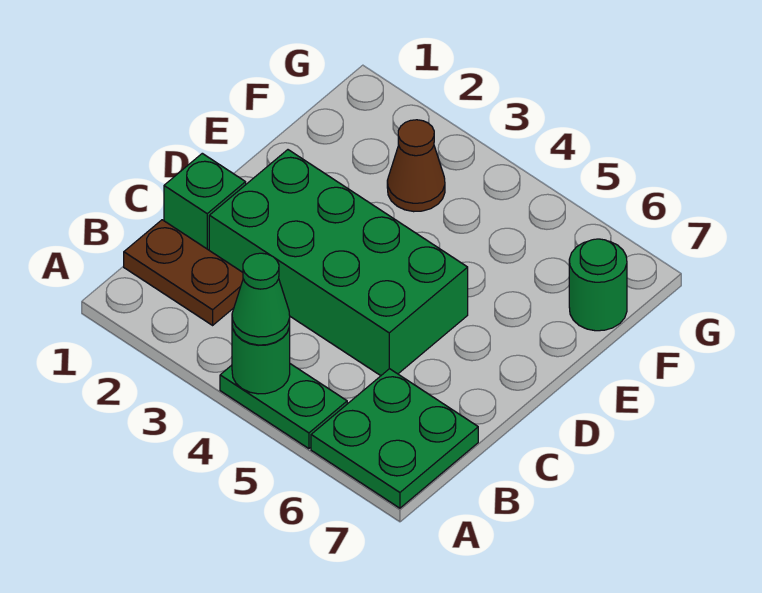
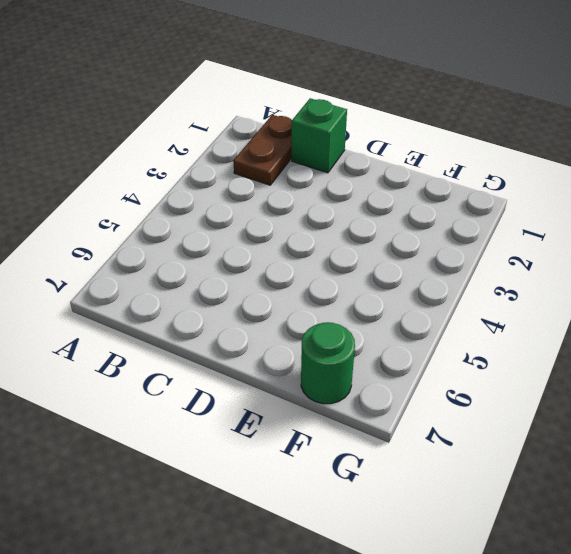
none -> green plate A4:A5 level 1
none -> green plate A6:B7 level 1

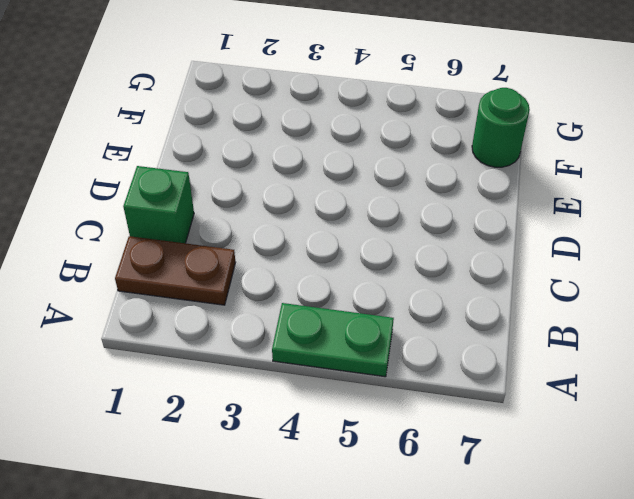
none -> green plate A6:B7 level 1
none -> green brick C2:D5 level 1

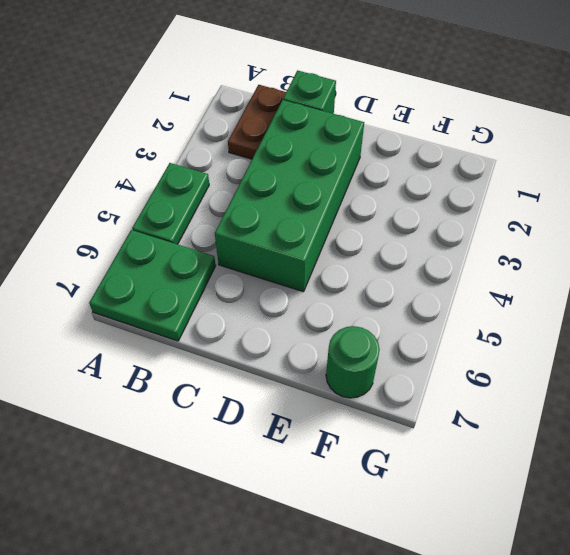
none -> brown cone F3 level 1
none -> green round brick A4 level 2

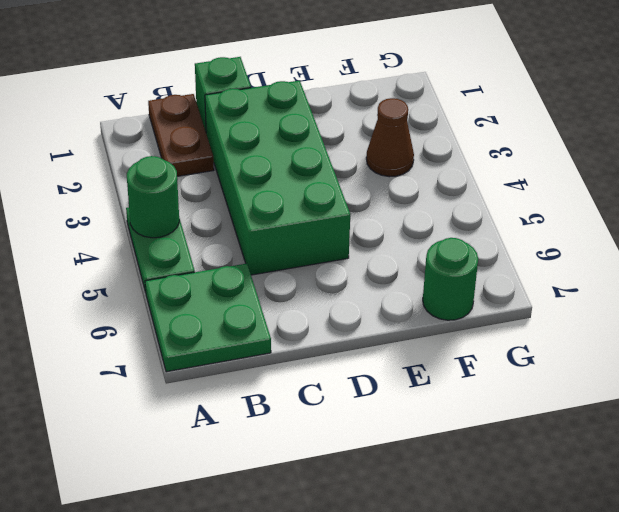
none -> green cone A4 level 3

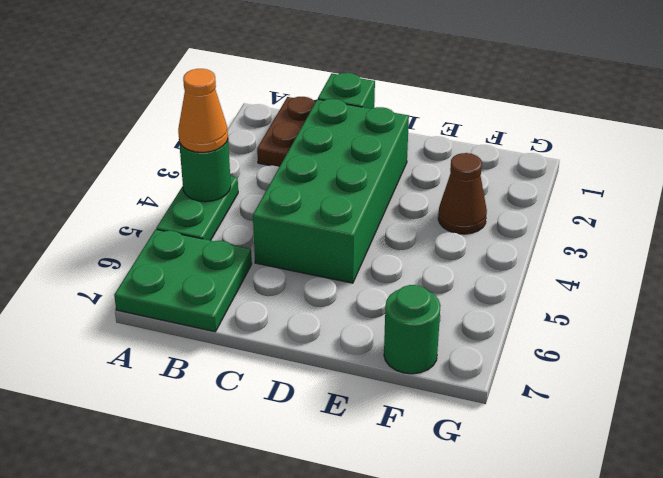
orange cone A4 level 3 -> green cone A4 level 3

